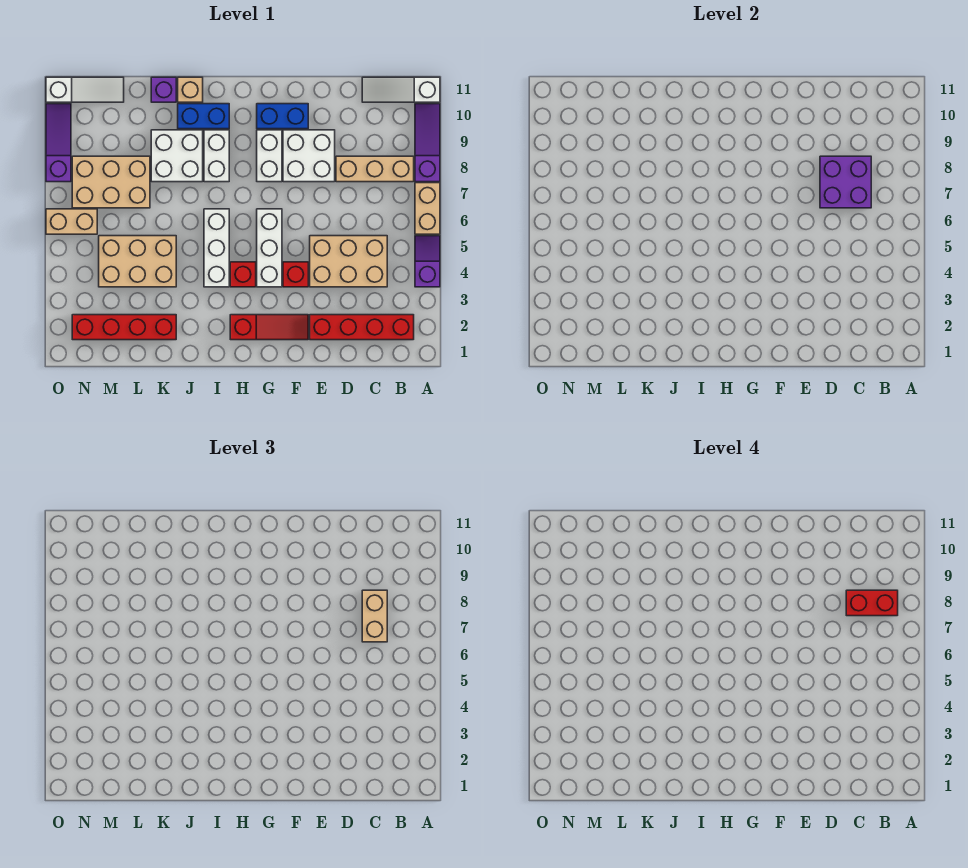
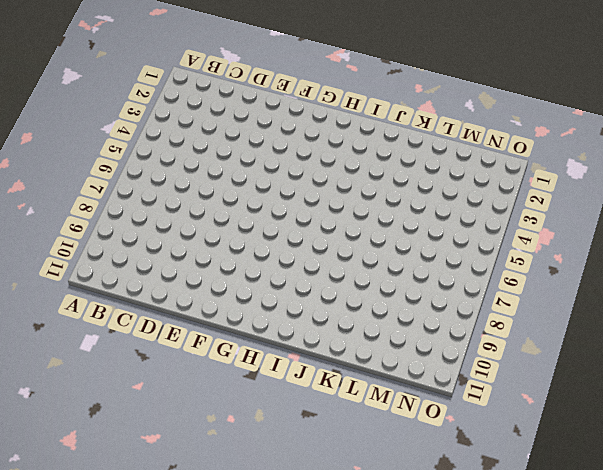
none -> purple slope A4:A5 level 1 top 4
none -> tan brick A6:A7 level 1
none -> purple slope A8:A10 level 1 top 8

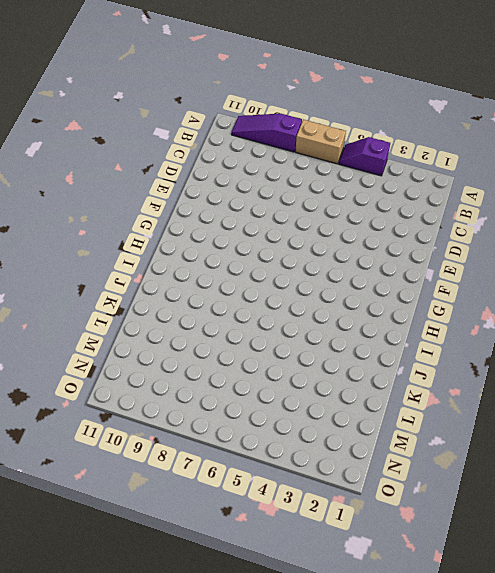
none -> white slope A11:C11 level 1 top A
none -> red brick B2:E2 level 1
none -> tan brick B8:D8 level 1

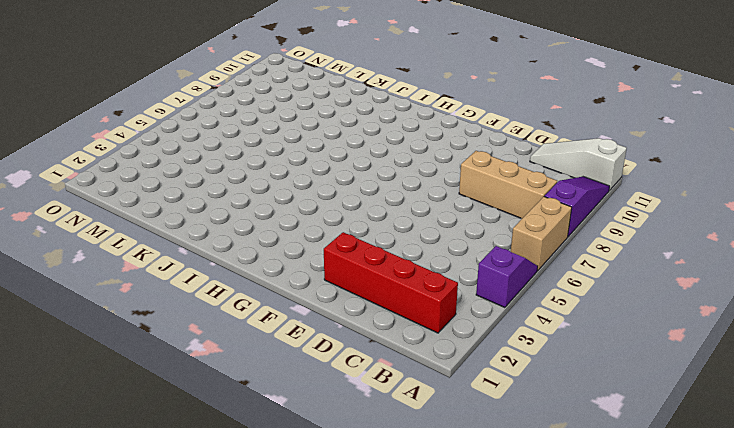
none -> tan brick C4:E5 level 1
none -> white brick E8:F9 level 1
none -> red slope F2:H2 level 1 top H

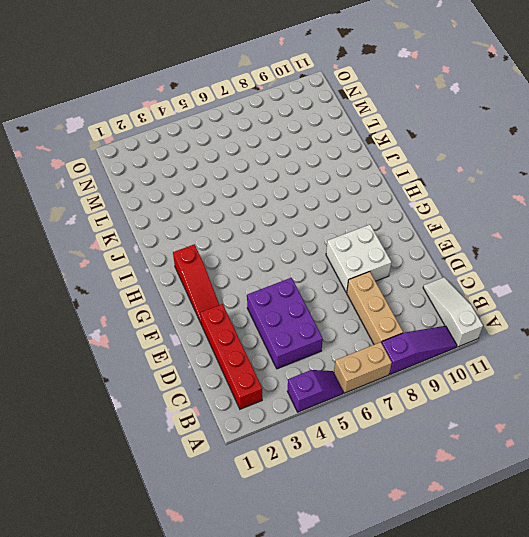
purple brick C4:E5 level 1 -> tan brick C4:E5 level 1
none -> red brick F4 level 1
none -> blue brick F10:G10 level 1
none -> white brick G4:G6 level 1

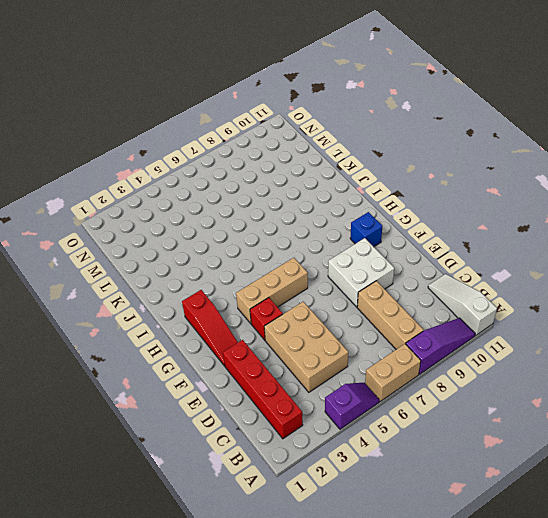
tan brick G4:G6 level 1 -> white brick G4:G6 level 1
blue brick G10 level 1 -> blue brick F10:G10 level 1
none -> white brick G8:G9 level 1
none -> red brick H4 level 1
none -> white brick I4:I6 level 1

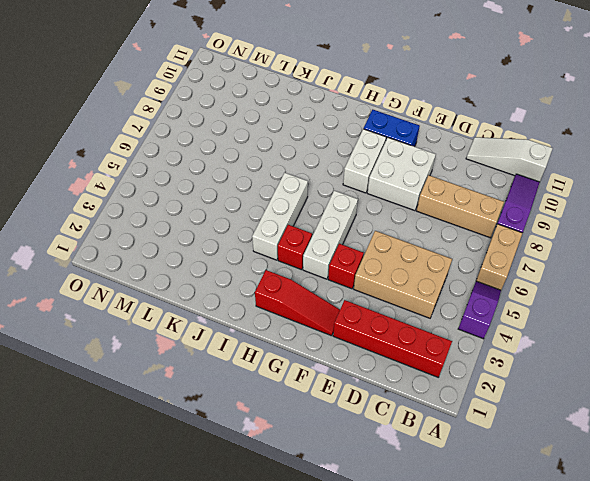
none -> white brick I8:I9 level 1
none -> blue brick I10:J10 level 1
none -> white brick J8:K9 level 1

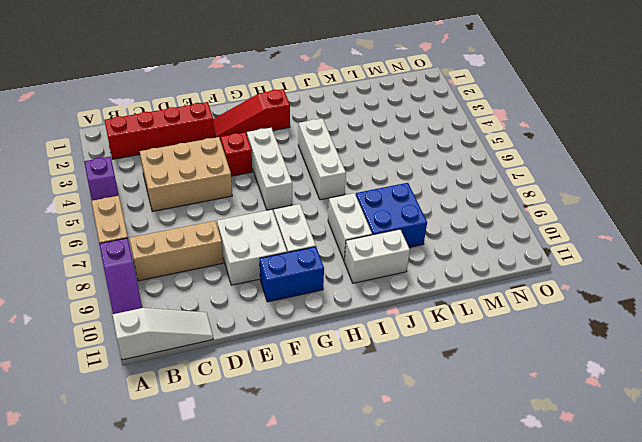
white brick I10:J10 level 1 -> blue brick I10:J10 level 1
blue brick J8:K9 level 1 -> white brick J8:K9 level 1
none -> red brick H4 level 1
none -> tan brick J11 level 1
none -> red brick K2:N2 level 1

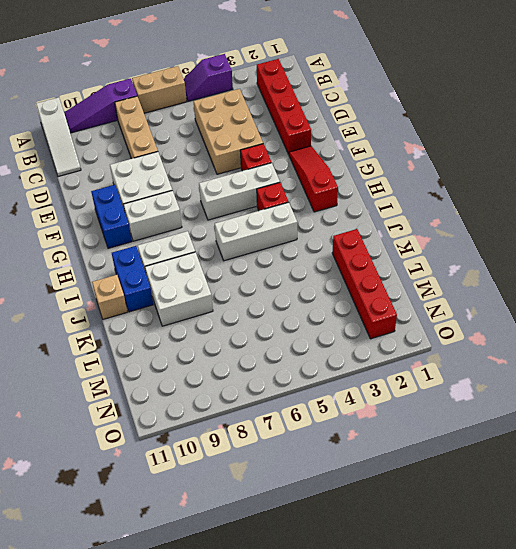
none -> tan brick K4:M5 level 1
none -> purple brick K11 level 1
none -> tan brick L7:N8 level 1

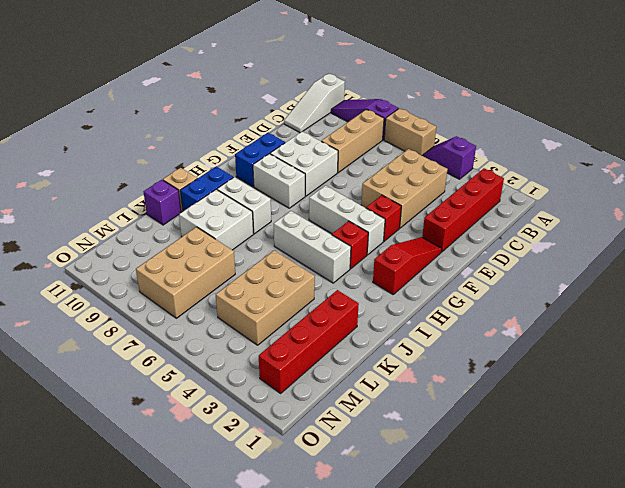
none -> white slope M11:O11 level 1 top O
none -> tan brick N6:O6 level 1
none -> purple slope O8:O10 level 1 top 8

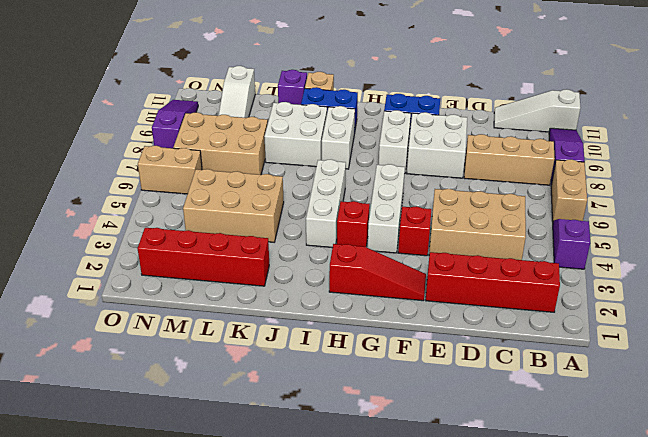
white slope M9:M11 level 1 top 11 -> white slope M11:O11 level 1 top O
none -> purple brick C7:D8 level 2
none -> tan brick C7:C8 level 3
none -> red brick B8:C8 level 4

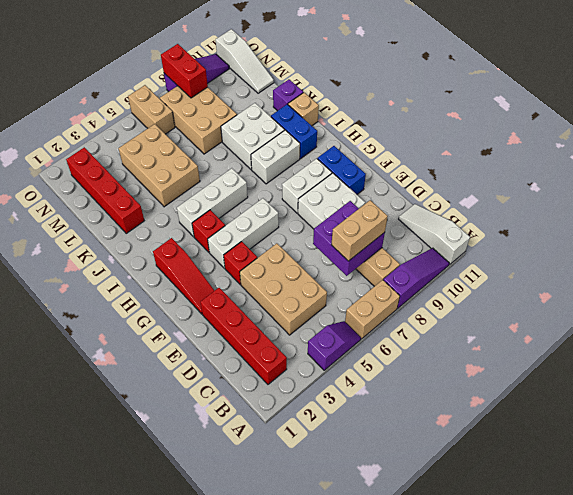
red brick N8:O8 level 2 -> red brick B8:C8 level 4

